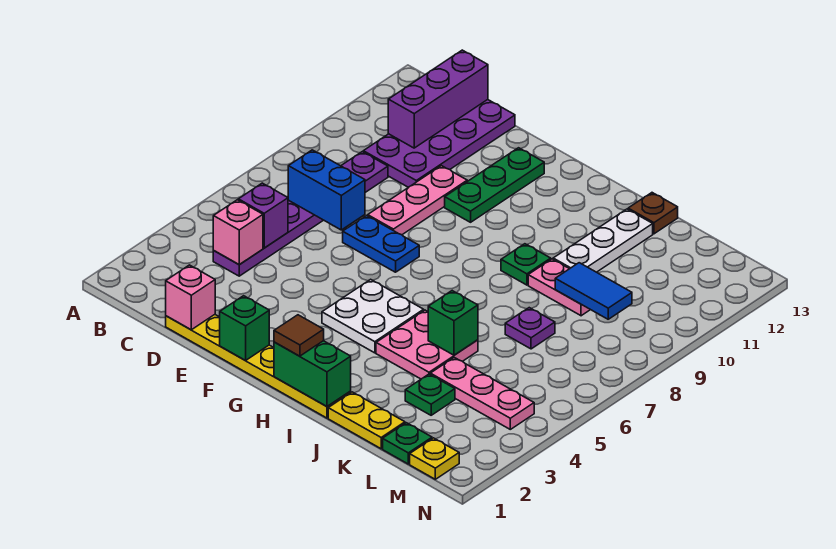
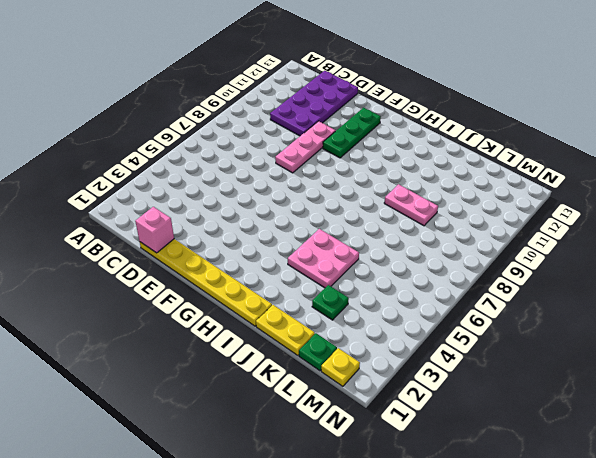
none -> purple plate C4:C9 level 1
none -> blue plate E7:F7 level 1
none -> white plate G4:H5 level 1

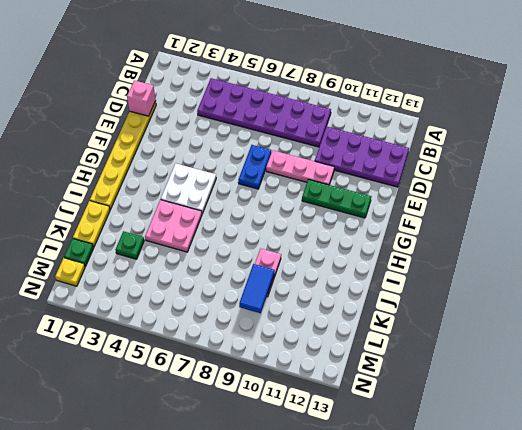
purple plate B4:C9 level 1 -> purple plate C4:C9 level 1
none -> green plate I9 level 1
none -> white plate J10:J12 level 1
none -> brown plate J13 level 1

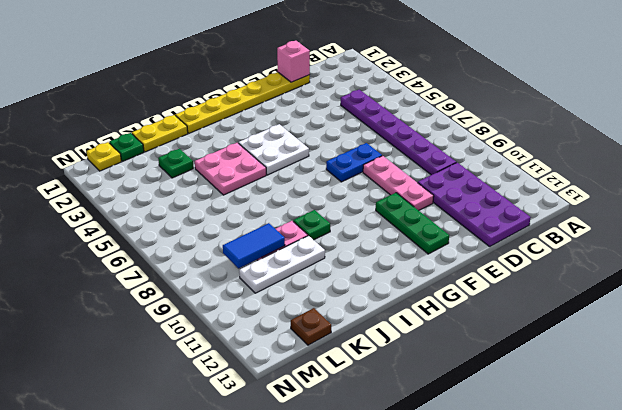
white plate J10:L10 level 1 -> white plate J10:J12 level 1
brown plate L13 level 1 -> brown plate J13 level 1
none -> pink plate K4:M4 level 1
none -> purple plate K7 level 1
none -> pink brick C4 level 2

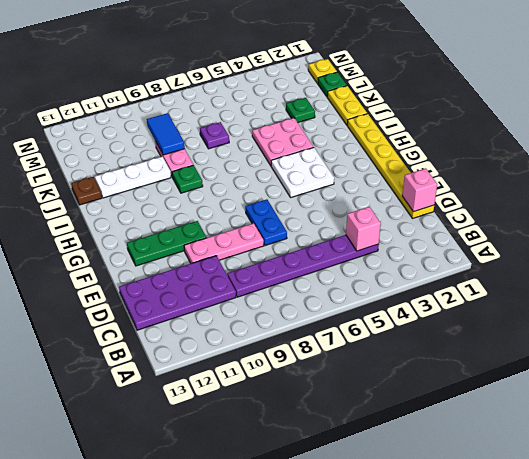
none -> pink plate K4:M4 level 1
none -> purple brick C5 level 2
none -> blue brick C7:D7 level 2

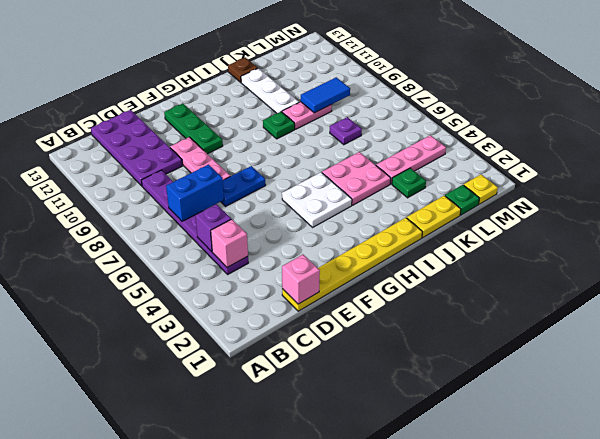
none -> purple brick C11:C13 level 2
none -> green brick F1 level 2
none -> green brick H1:I1 level 2

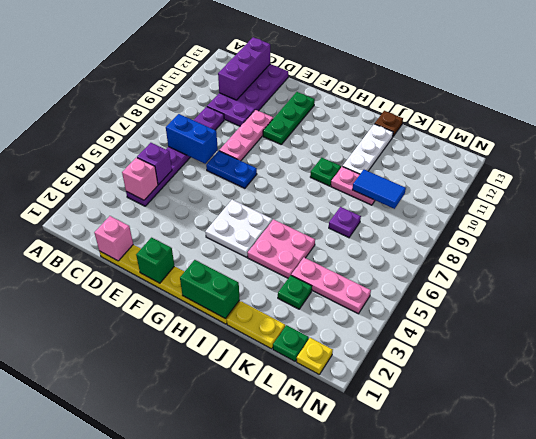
none -> green brick J5 level 2
none -> brown tile H1 level 3

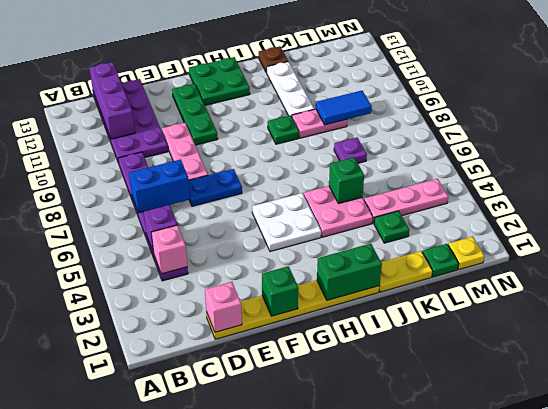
green plate G12:H13 level 1 -> none
none -> brown tile H1 level 3

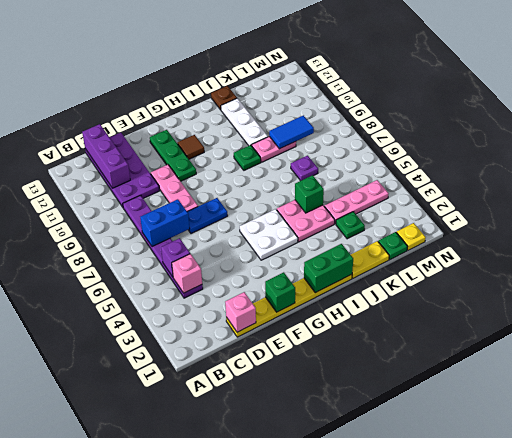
brown tile G11 level 1 -> brown tile H1 level 3

